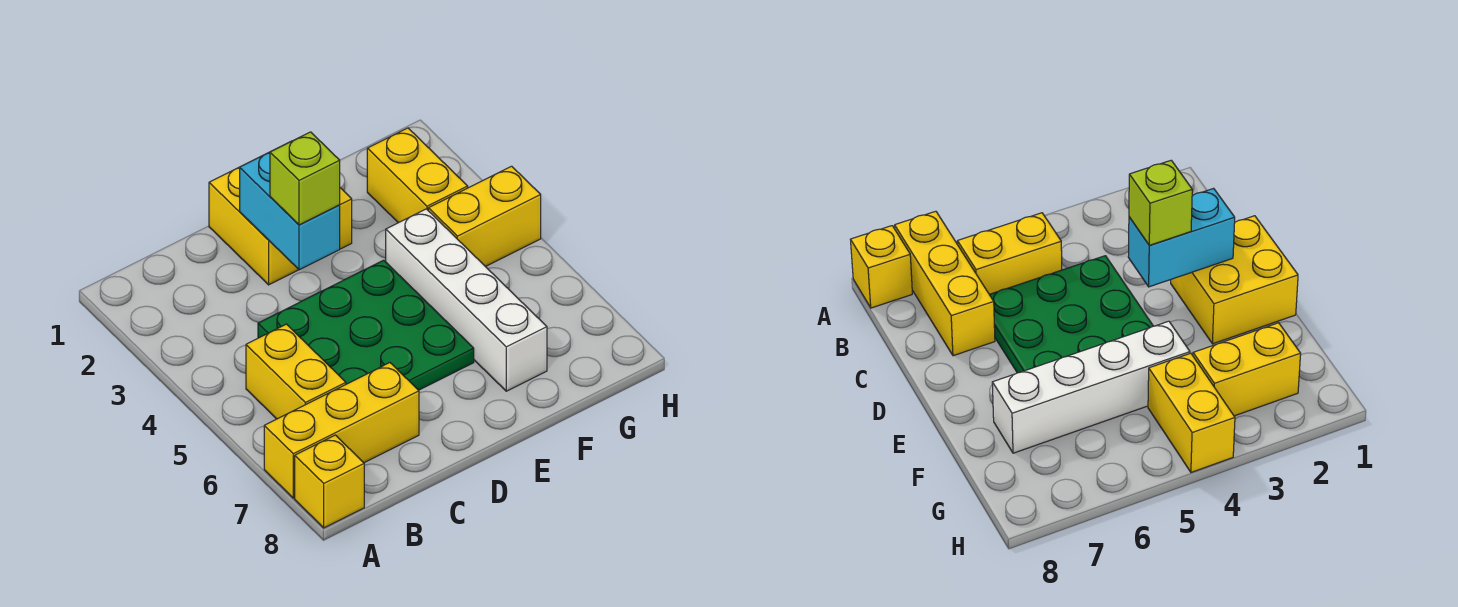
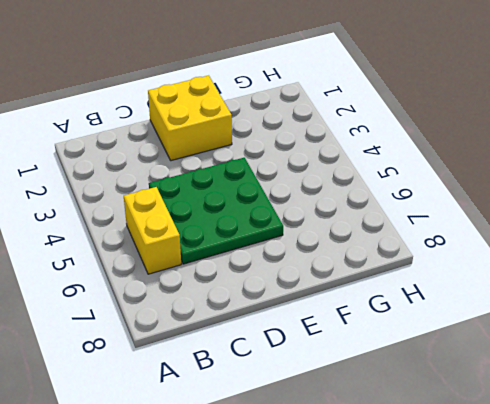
none -> yellow brick A7:C7 level 1
none -> yellow brick A8 level 1

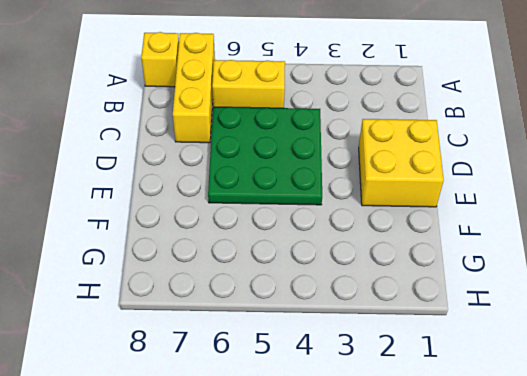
none -> white brick F4:F7 level 1
none -> yellow brick G2:G3 level 1

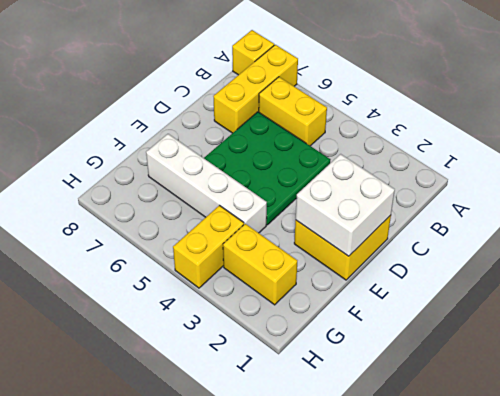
white brick D1:E2 level 2 -> cyan brick D2:D3 level 2
none -> lime brick D3 level 3

